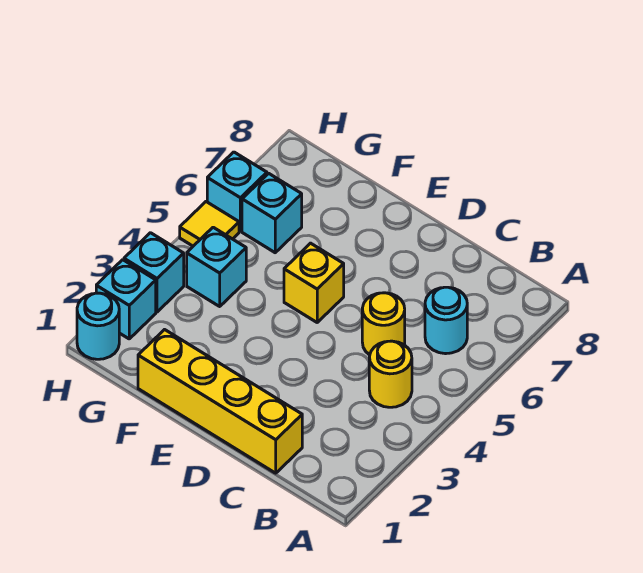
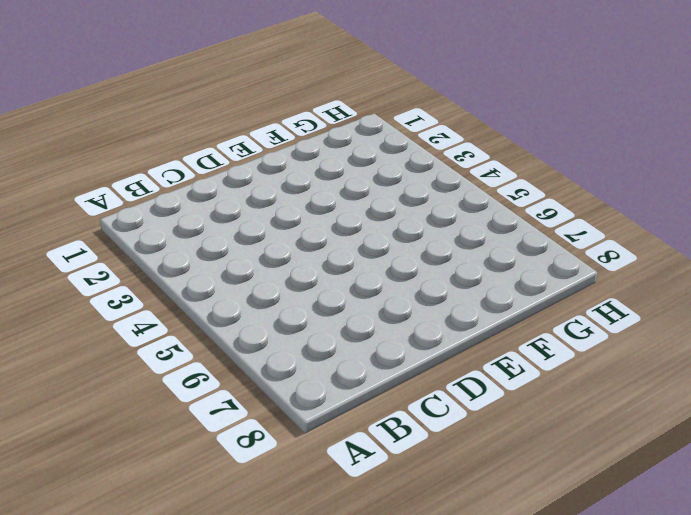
none -> yellow round brick B4 level 1
none -> cyan round brick B6 level 1
none -> yellow brick C1:F1 level 1

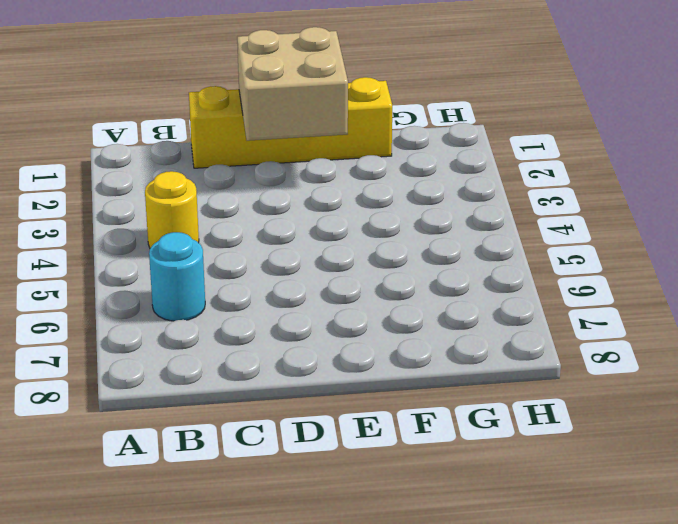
tan brick D1:E2 level 2 -> none
none -> yellow round brick C5 level 1
none -> yellow brick E5 level 1
none -> cyan brick G4 level 1

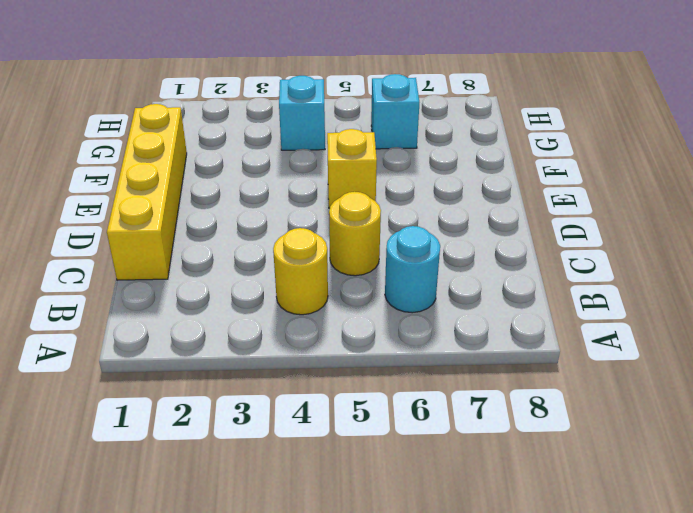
none -> cyan round brick H1 level 1
none -> cyan brick H2 level 1
none -> cyan brick H3 level 1

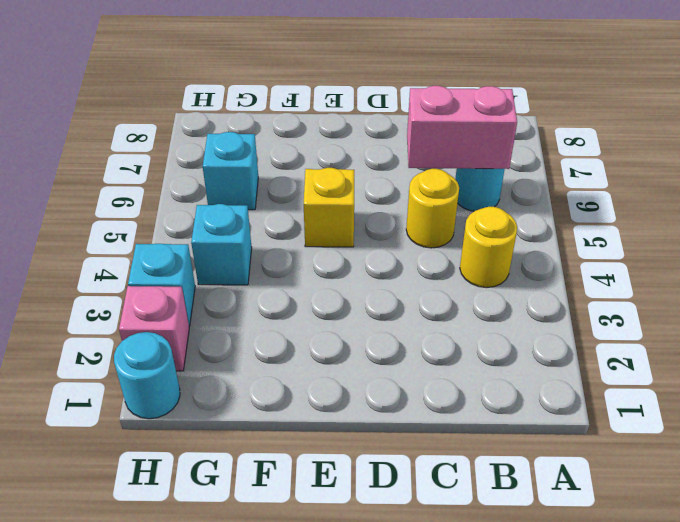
pink brick B6:C6 level 2 -> none
pink brick H2 level 1 -> cyan brick H2 level 1
none -> yellow brick C1:F1 level 1
none -> yellow tile H5 level 1
none -> cyan brick H6 level 1

